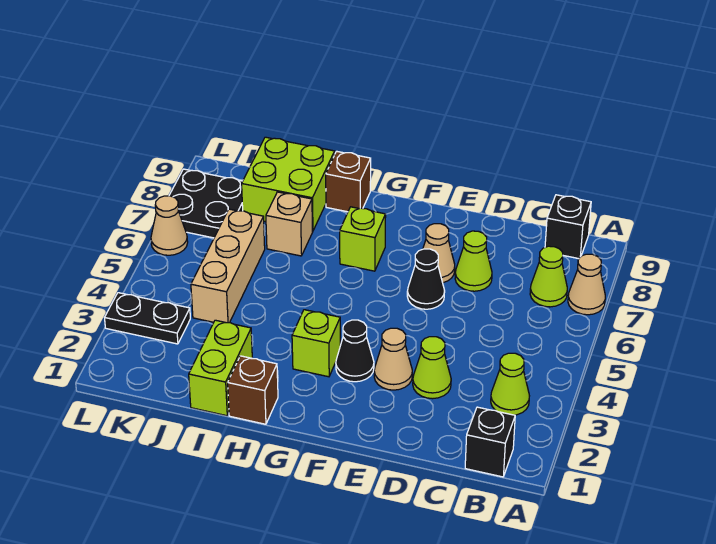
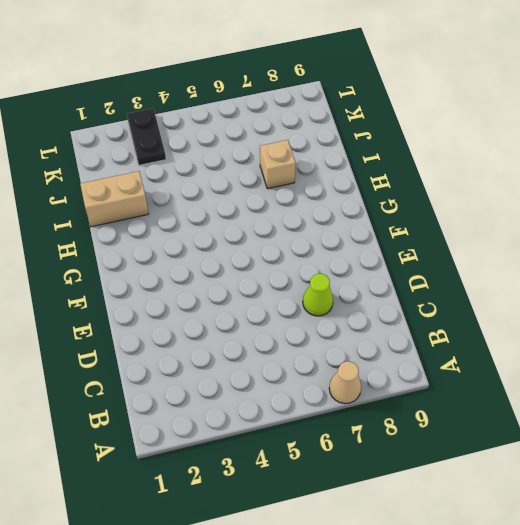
tan brick I1:I2 level 1 -> lime brick I1:I2 level 1
none -> black brick B1 level 1
none -> lime cone B3 level 1
none -> lime cone B7 level 1

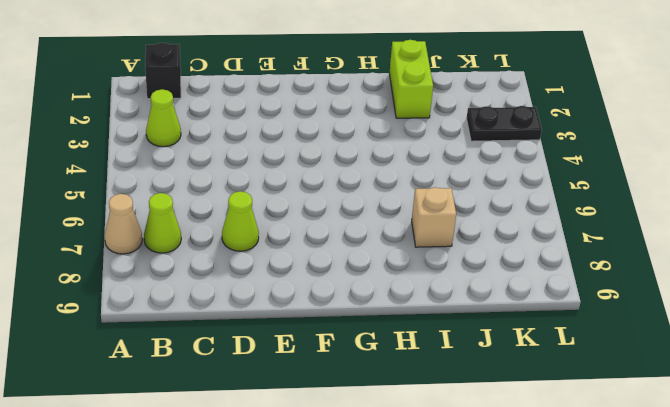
none -> black brick B9 level 1
none -> lime cone D3 level 1
none -> tan cone E3 level 1

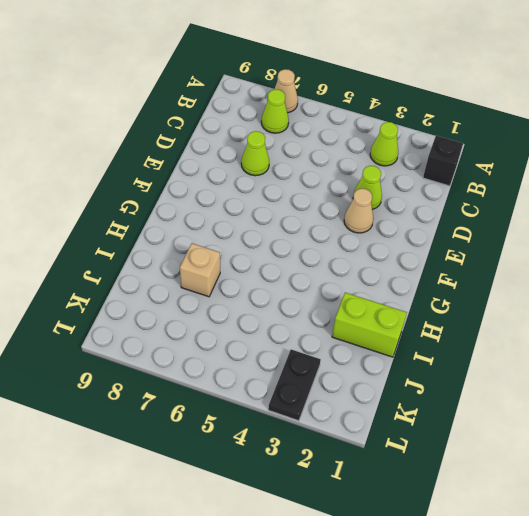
none -> black brick B9 level 1
none -> black cone E6 level 1
none -> tan cone E7 level 1

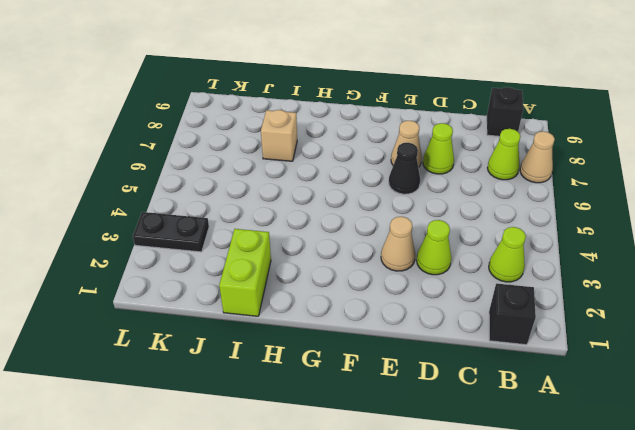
none -> black cone F3 level 1
none -> lime brick G3 level 1
none -> lime brick G7 level 1

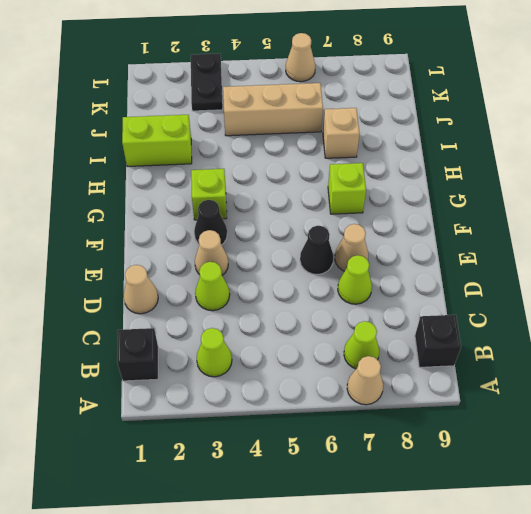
tan cone D1 level 1 -> none
none -> brown brick H1 level 1
none -> brown brick H9 level 1
none -> lime brick I8:J9 level 1

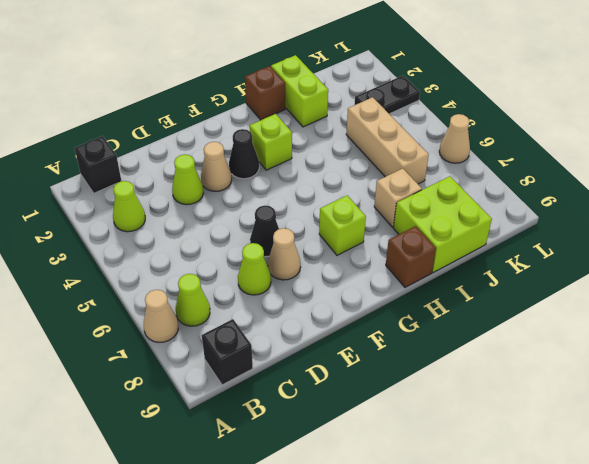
none -> black plate K7:L8 level 1

